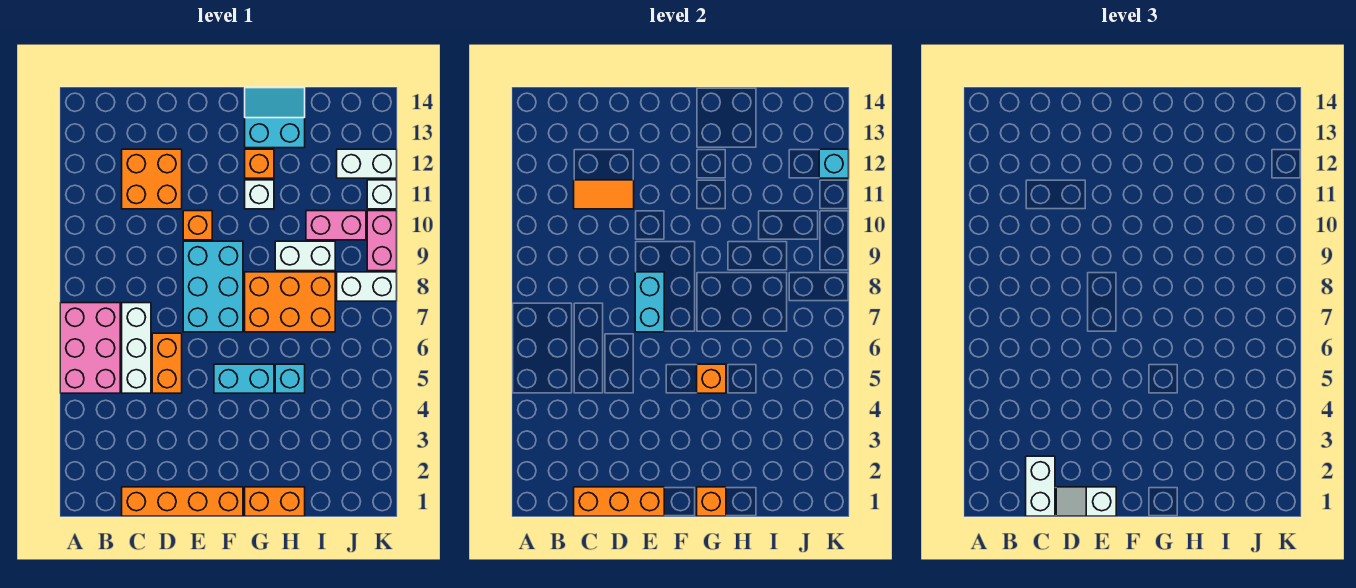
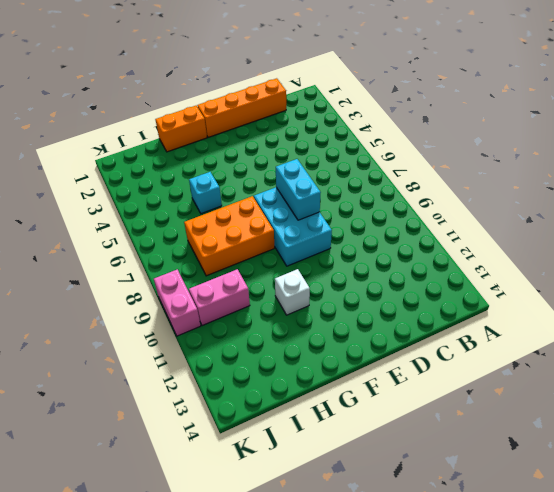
none -> pink brick A5:B7 level 1
none -> white brick C5:C7 level 1
none -> orange brick C11:D12 level 1

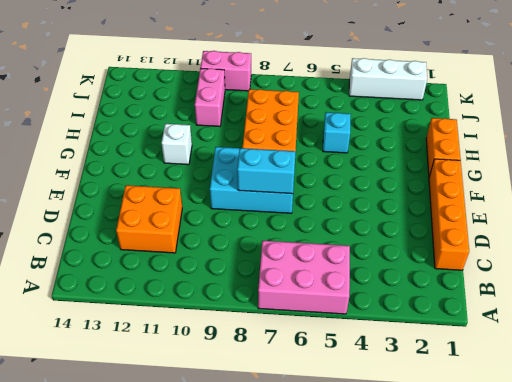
white brick K2:K4 level 1 -> white brick C5:C7 level 1
none -> orange brick D5:D6 level 1
none -> orange brick E10 level 1
none -> cyan brick F5:G5 level 1

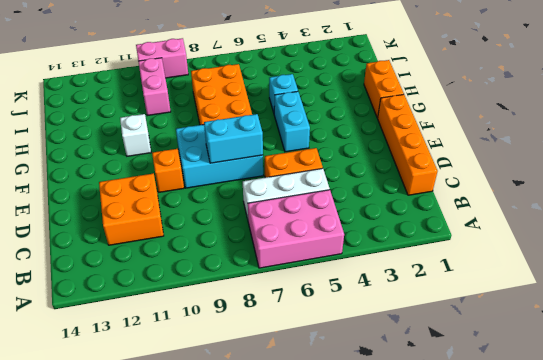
none -> orange brick G12 level 1
none -> cyan slope G13:H14 level 1 top 13
none -> white brick H9:I9 level 1

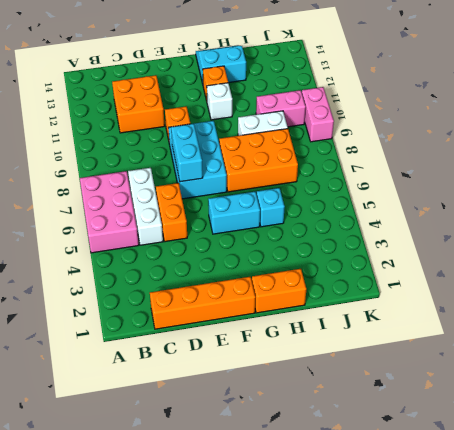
none -> white brick J8:K8 level 1
none -> white brick J12:K12 level 1
none -> white brick K11 level 1

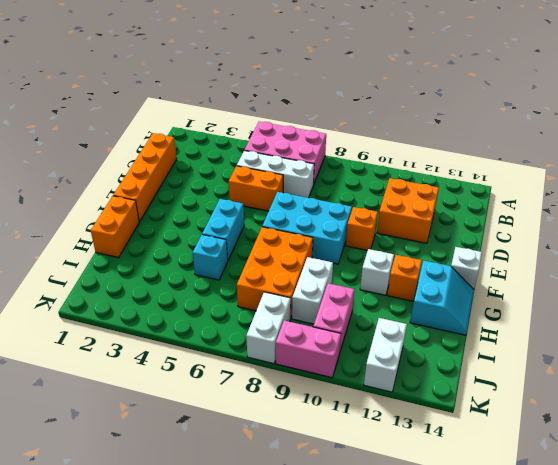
white brick F14 level 1 -> white brick K11 level 1
none -> orange brick C1:E1 level 2
none -> orange tile C11:D11 level 2
none -> cyan brick E7:E8 level 2

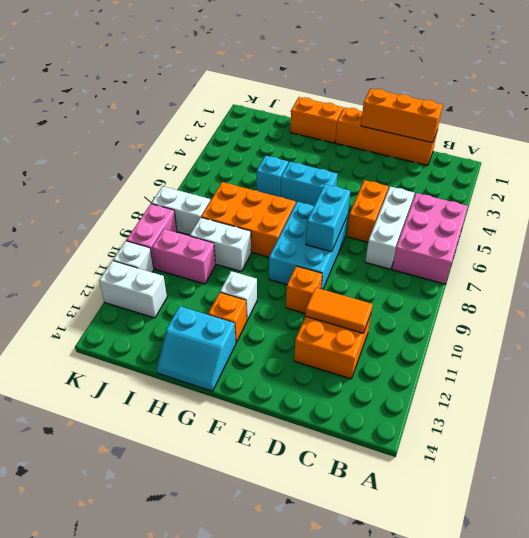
none -> orange brick G1 level 2
none -> orange brick G5 level 2
none -> cyan brick K12 level 2

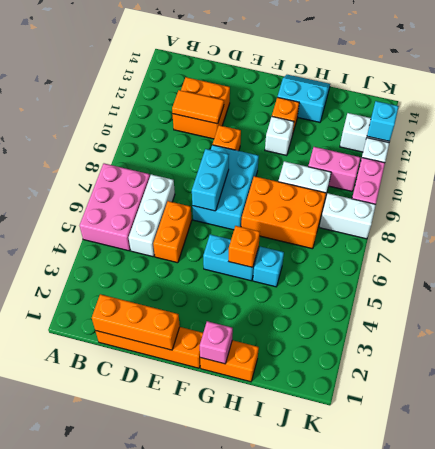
pink brick G1 level 2 -> orange brick G1 level 2
none -> white brick C1:C2 level 3
none -> white slope D1:E1 level 3 top E

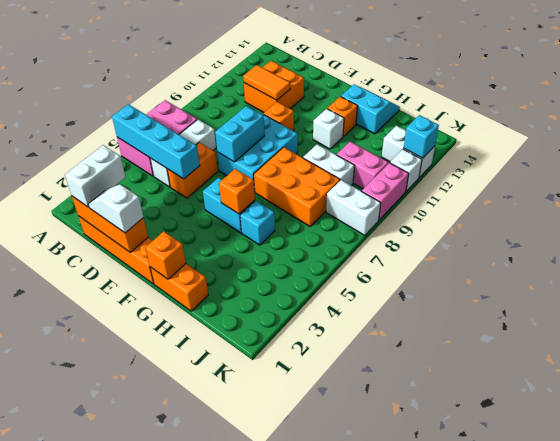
cyan brick A5:D5 level 2 -> none

